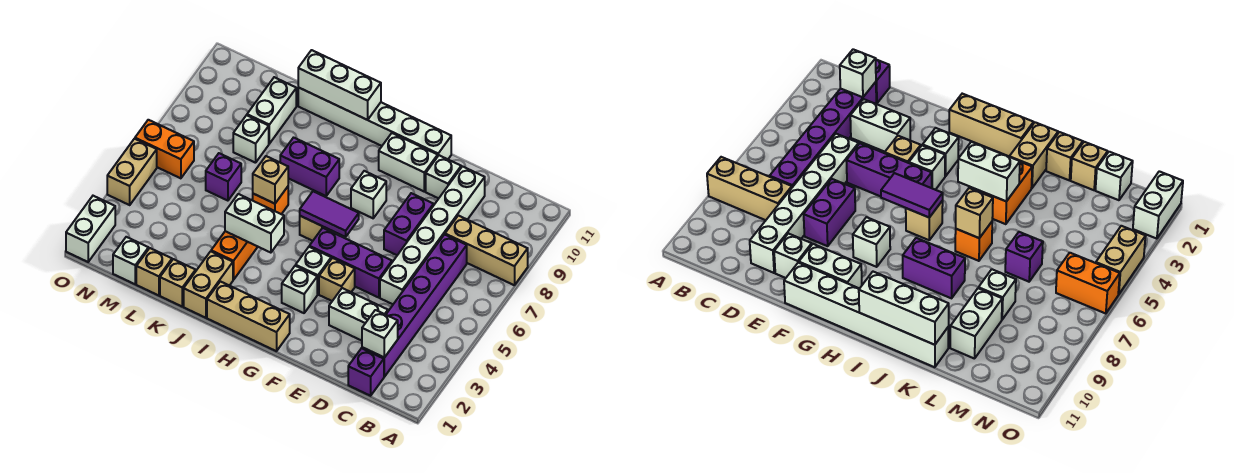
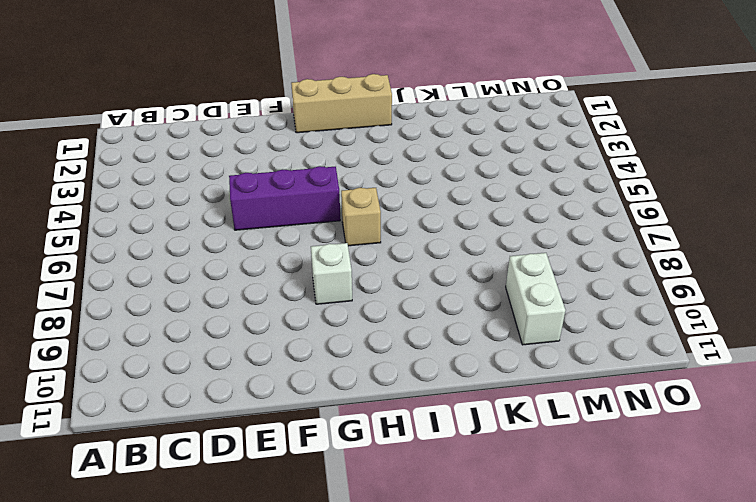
none -> tan brick A8:C8 level 1
none -> purple brick C1 level 1
none -> purple brick C2:C7 level 1
none -> white brick D3:E3 level 1

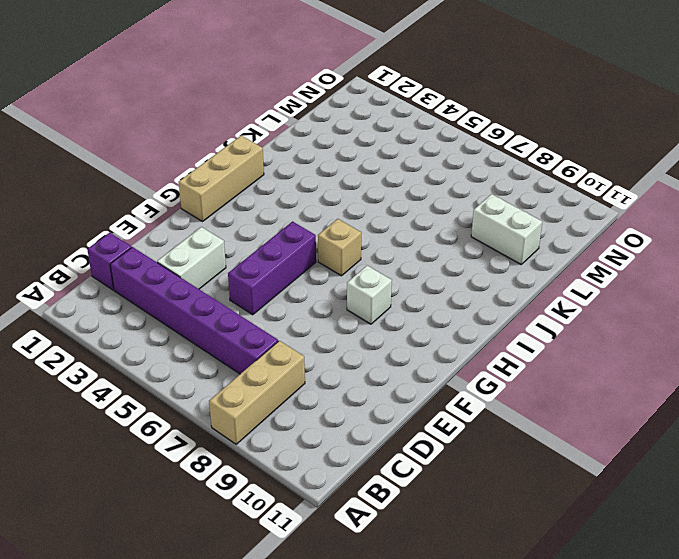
none -> white brick D5:D10 level 1
none -> purple brick E7:E8 level 1
none -> white brick E10 level 1
none -> tan brick F4 level 1

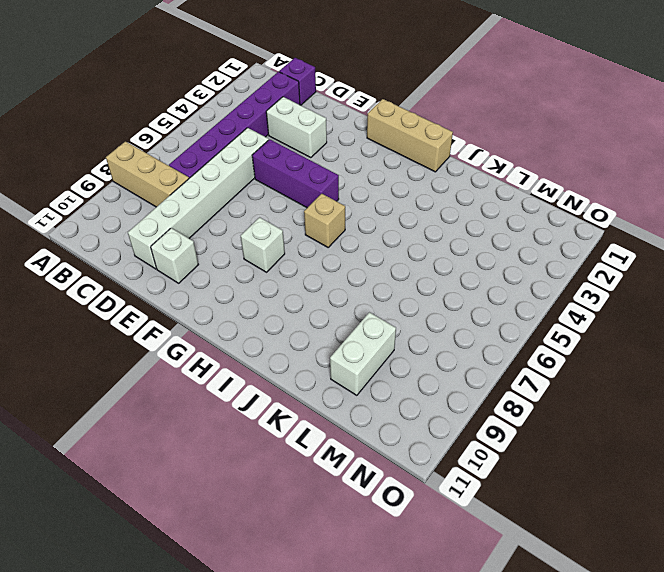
none -> purple brick E7:E8 level 1
none -> tan brick F4 level 1
none -> white brick F10:G10 level 1
none -> white brick F11:K11 level 1

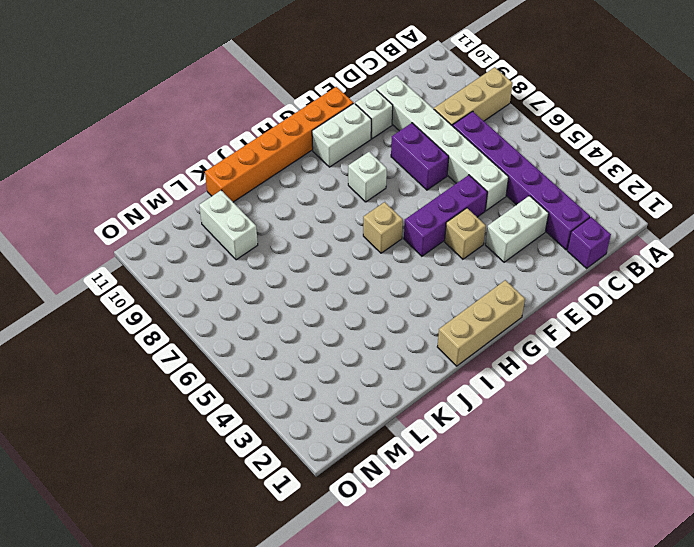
orange brick F11:K11 level 1 -> white brick F11:K11 level 1
none -> white brick G3 level 1
none -> white brick G4 level 1
none -> purple brick I8:J8 level 1
none -> tan brick J1:J2 level 1

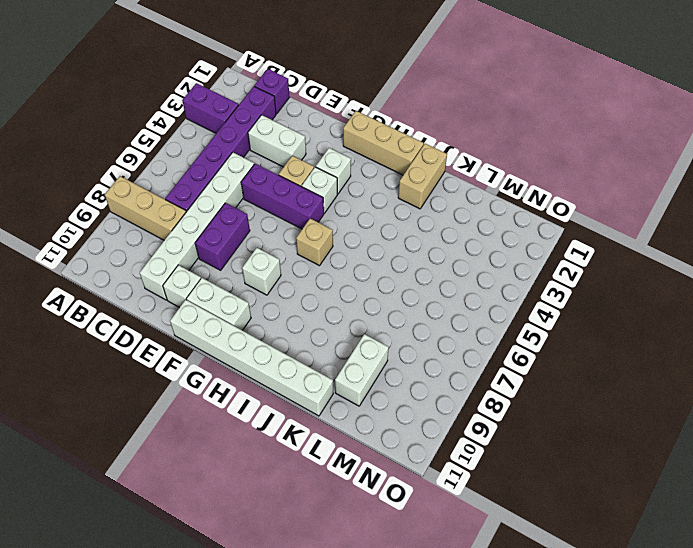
purple brick A3:B3 level 1 -> purple brick I8:J8 level 1
none -> orange brick J3:J4 level 1
none -> orange brick J6 level 1
none -> tan brick K1 level 1
none -> tan brick L1 level 1

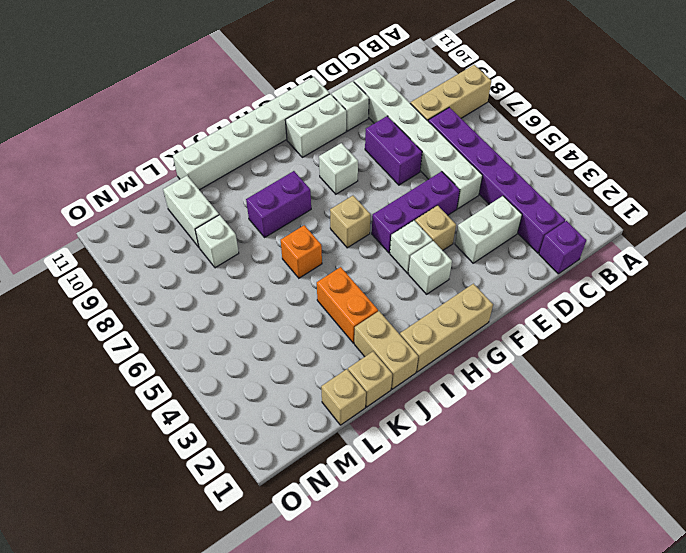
none -> purple brick L6 level 1
none -> white brick M1 level 1
none -> orange brick N6:O6 level 1
none -> white brick O1:O2 level 1

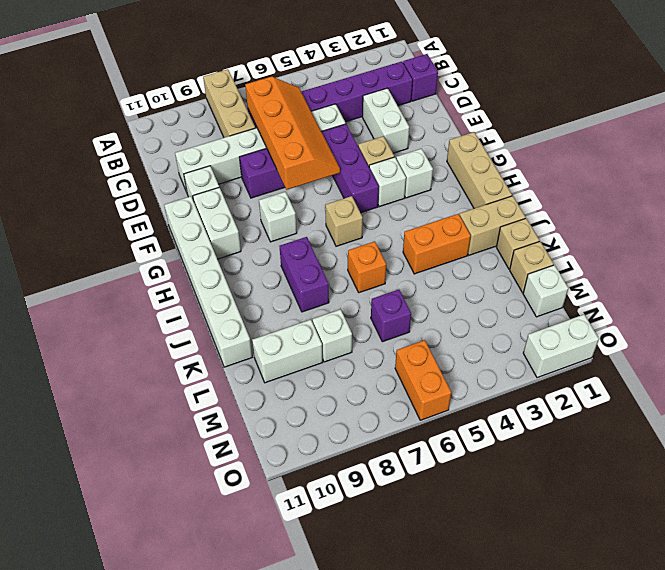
orange slope C6:F7 level 2 top 7 -> none
none -> tan brick O4:O5 level 1
none -> white brick C2 level 2
none -> purple tile G6:H6 level 2
none -> white brick I4:J4 level 2

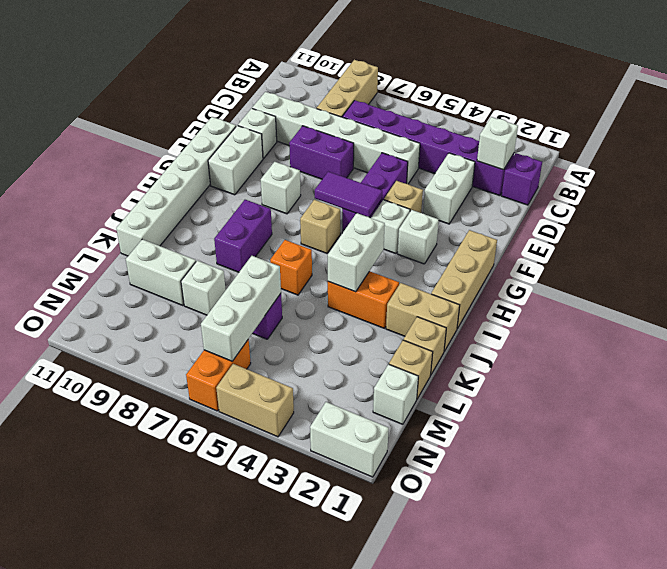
purple tile G5:G6 level 2 -> purple tile G6:H6 level 2
white brick L6:N6 level 2 -> white brick I11:K11 level 2
none -> tan brick J6 level 2

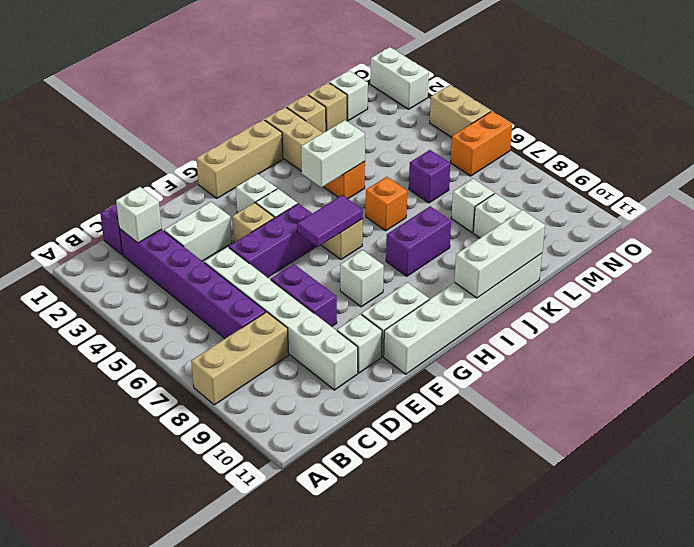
none -> tan brick J6 level 2

